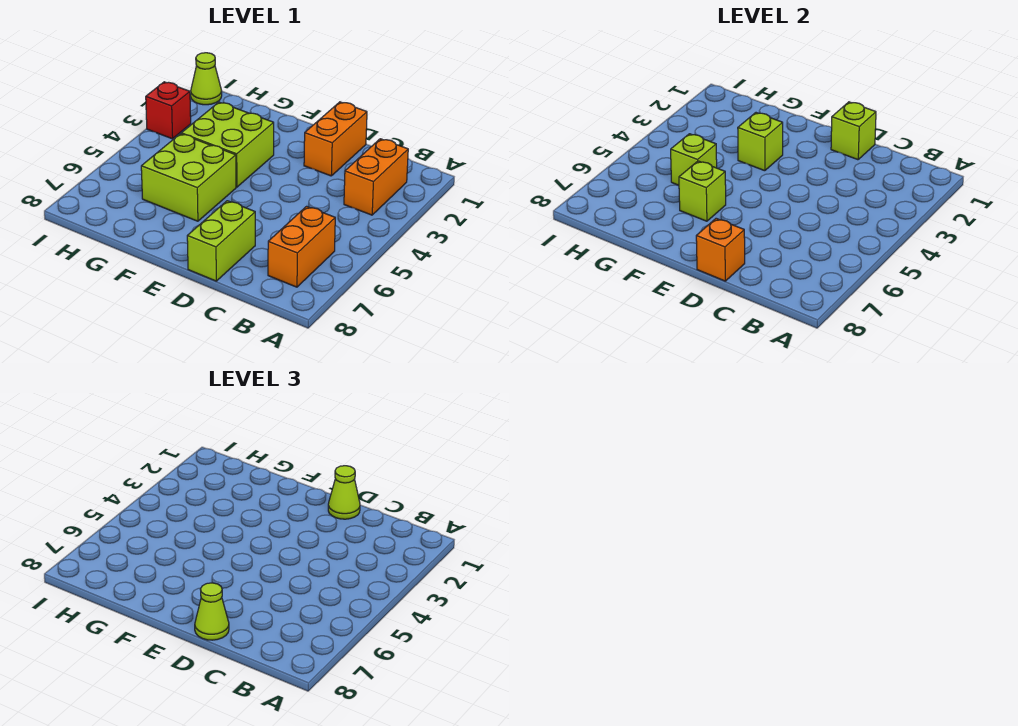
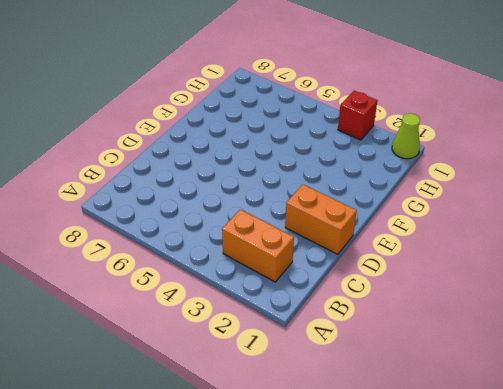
none -> orange brick B6:B7 level 1
none -> lime brick D7:D8 level 1
none -> lime brick F3:G4 level 1

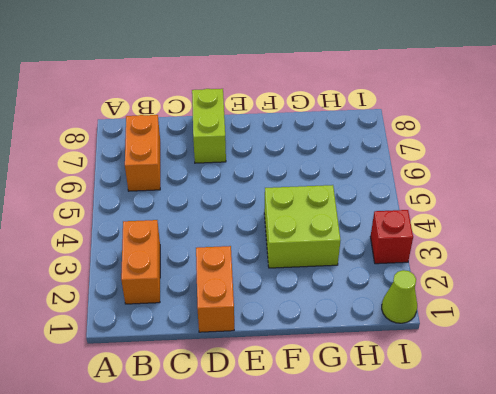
none -> lime brick F5:G6 level 1
none -> lime brick D1 level 2
none -> orange brick D8 level 2

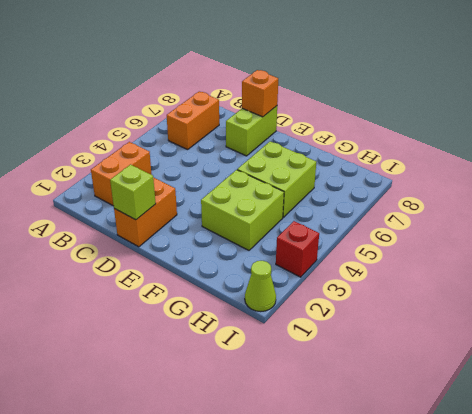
none -> lime brick F3 level 2
none -> lime brick F6 level 2
none -> lime brick G5 level 2

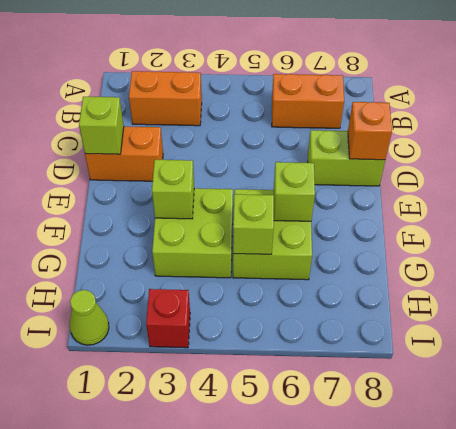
none -> lime cone D1 level 3
none -> lime cone D8 level 3

